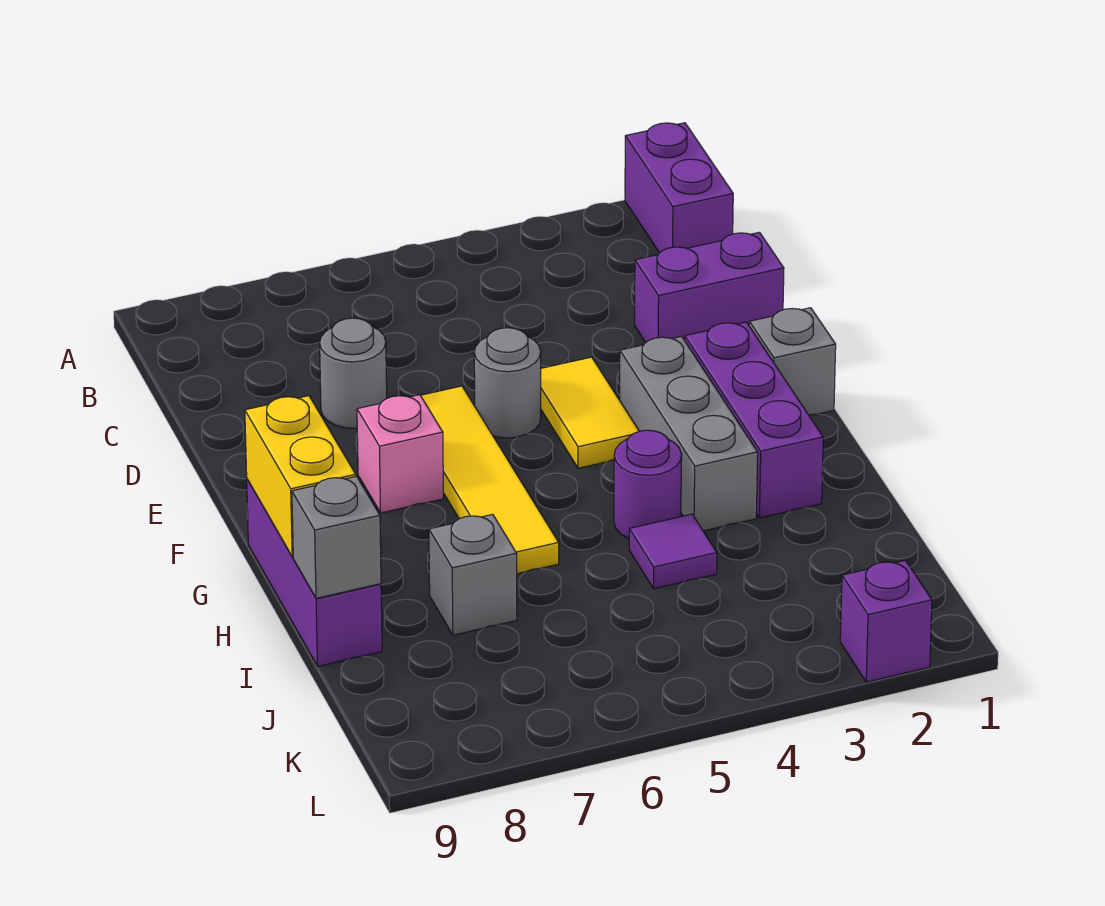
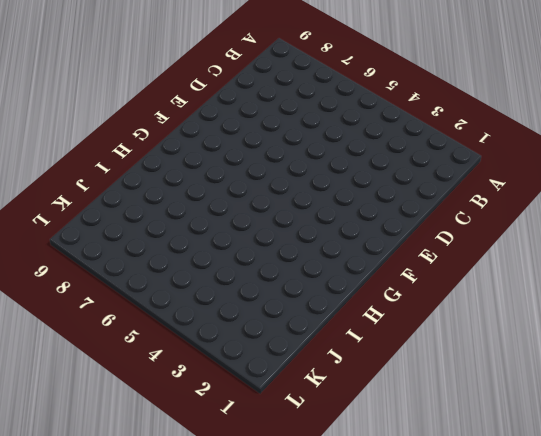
none -> purple brick A1:B1 level 1
none -> purple brick D1:D2 level 1
none -> grey round brick D7 level 1

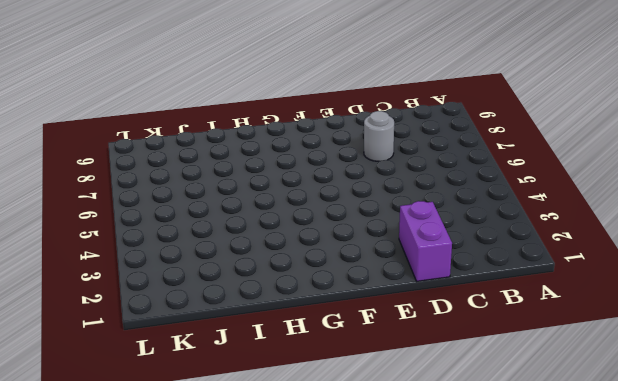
none -> purple brick A1:B1 level 1
none -> yellow tile E4:F4 level 1
none -> grey round brick E5 level 1

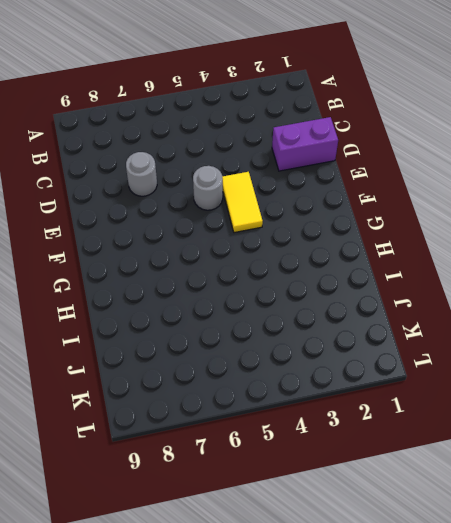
none -> purple brick A1:B1 level 1
none -> yellow tile E6:H6 level 1
none -> grey brick F1 level 1

